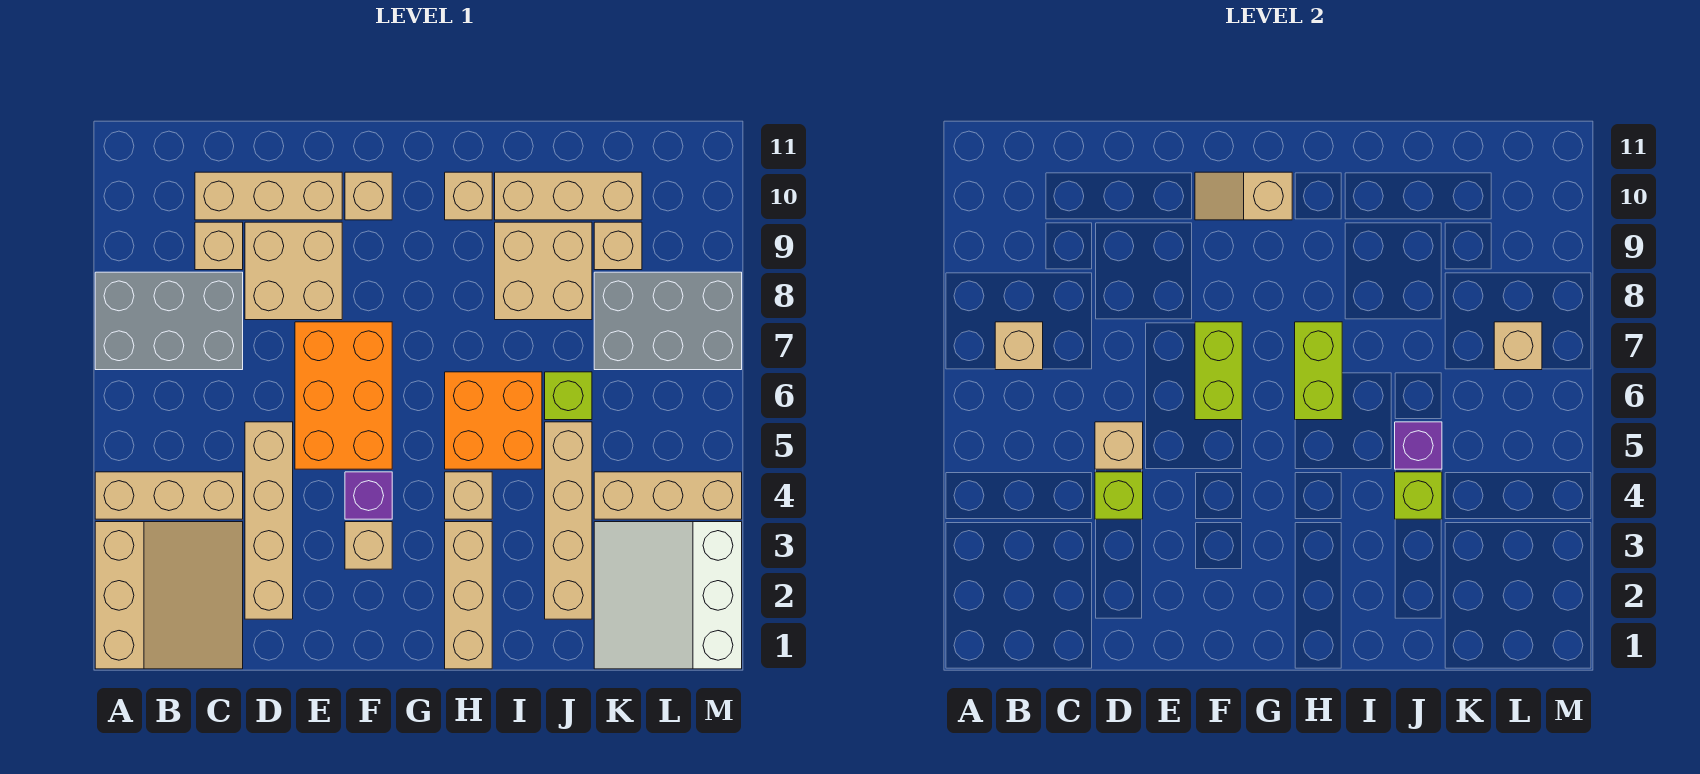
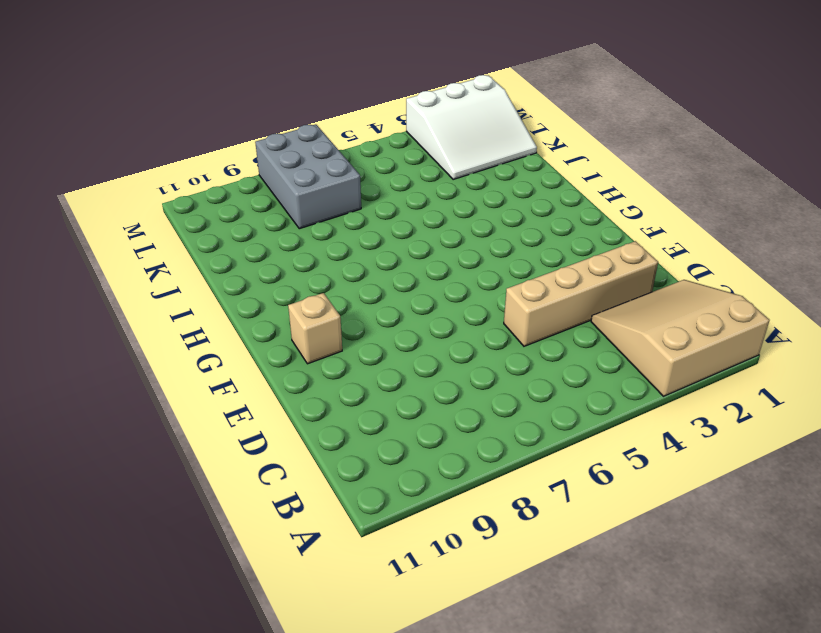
none -> tan brick A4:C4 level 1
none -> grey brick A7:C8 level 1
none -> tan brick C9 level 1
none -> tan brick C10:E10 level 1

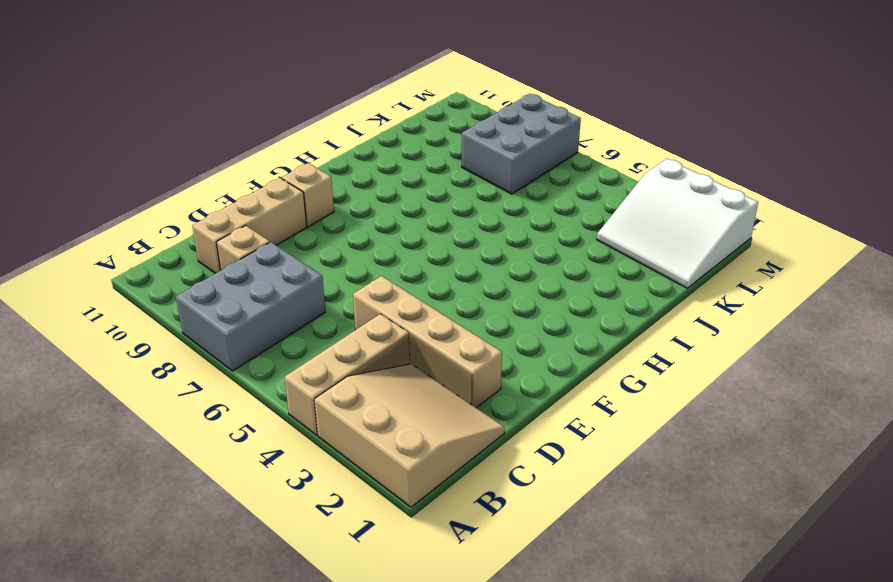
none -> tan brick D8:E9 level 1
none -> orange brick E5:F7 level 1
none -> tan brick F3 level 1
none -> purple brick F4 level 1

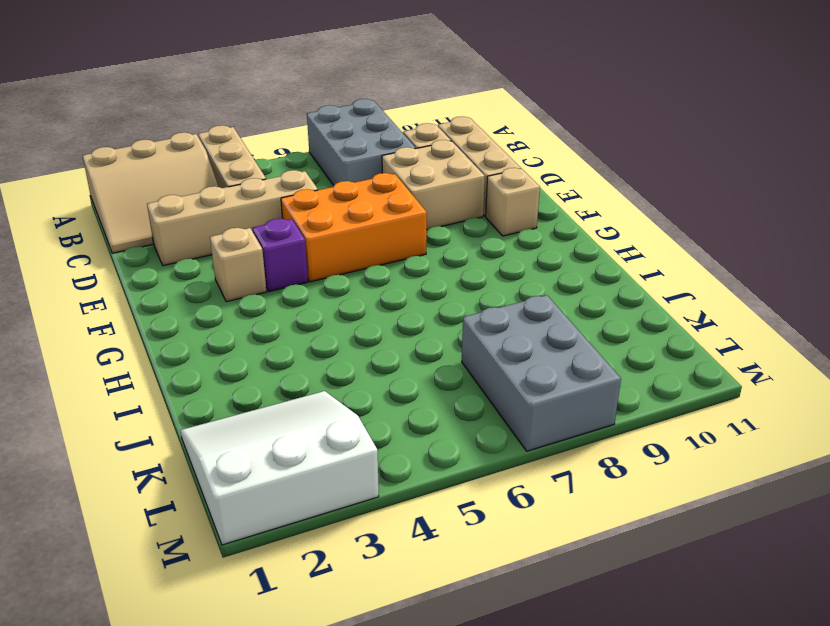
none -> tan brick H1:H3 level 1
none -> tan brick H4 level 1
none -> orange brick H5:I6 level 1
none -> tan brick H10 level 1

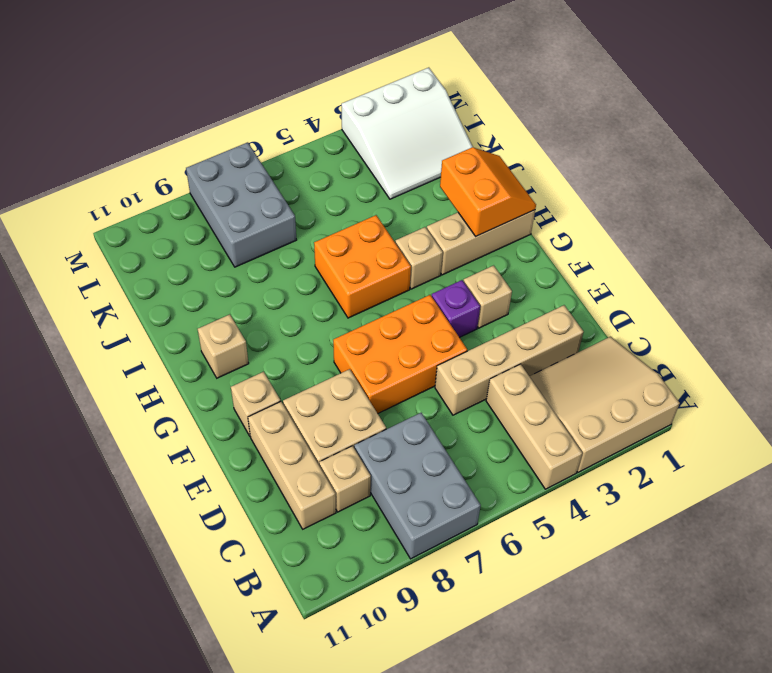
orange slope H1:I2 level 2 top 2 -> none
none -> tan brick I8:J9 level 1
none -> tan brick I10:K10 level 1
none -> tan brick J2:J5 level 1
none -> lime brick J6 level 1

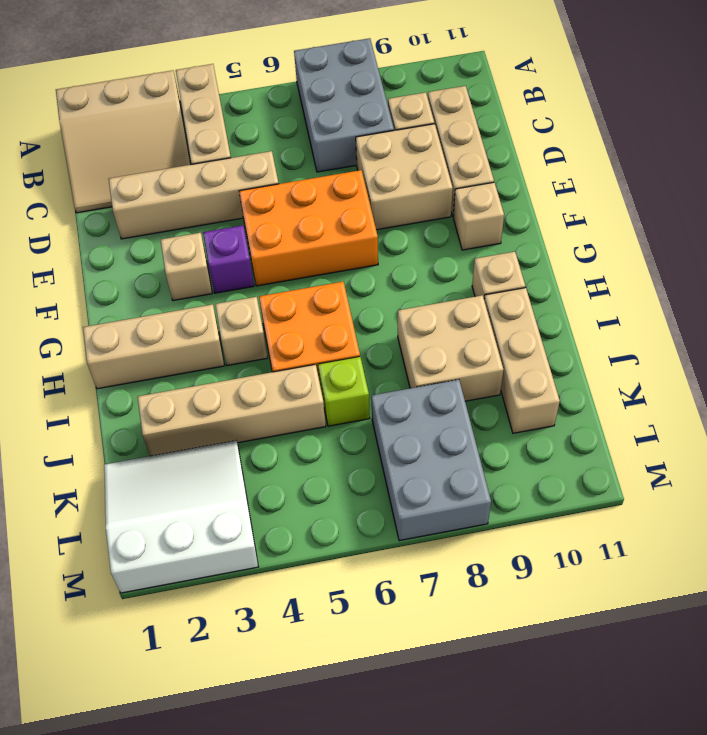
none -> tan brick K4:M4 level 1
none -> tan brick K9 level 1
none -> tan brick B7 level 2
none -> lime brick D4 level 2

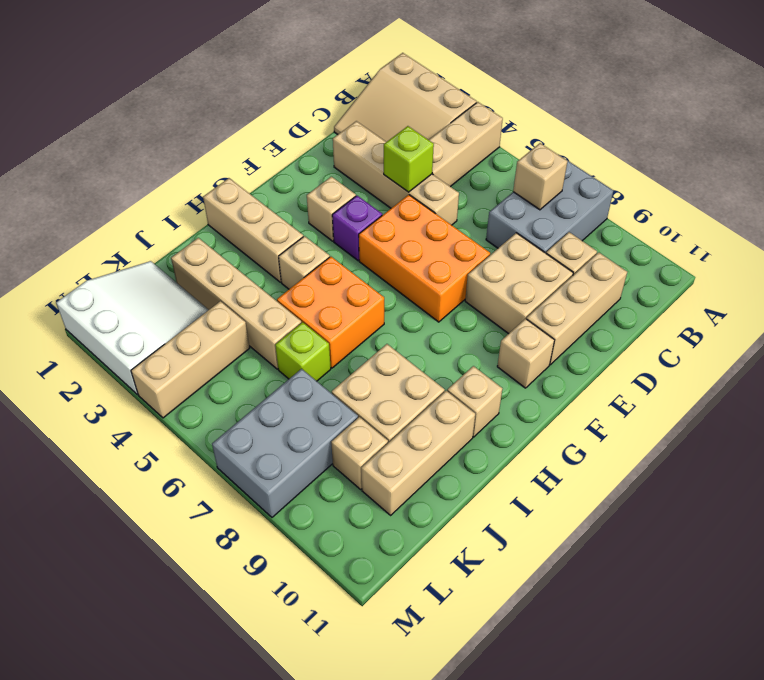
none -> tan brick D5 level 2
none -> lime brick F6:F7 level 2
none -> tan slope F10:G10 level 2 top G
none -> lime brick H6:H7 level 2

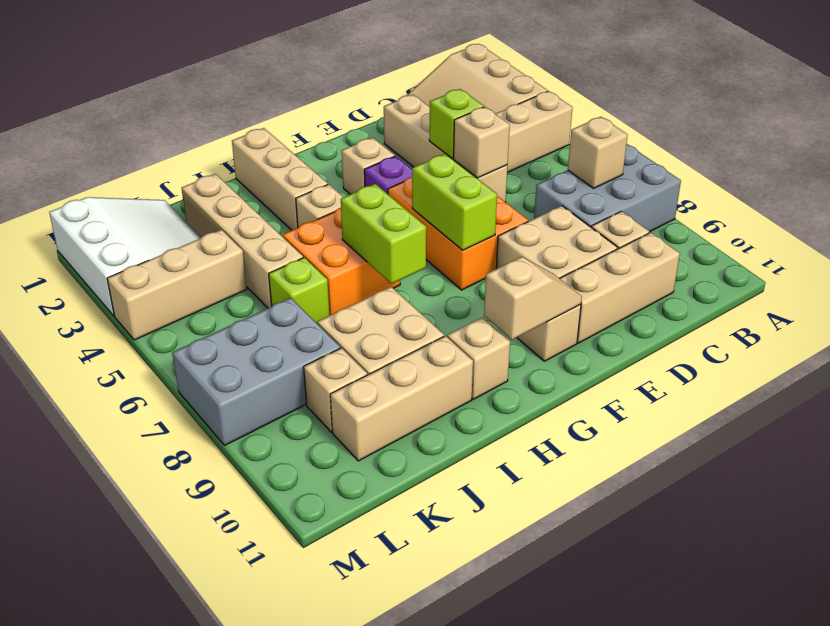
none -> lime brick J4 level 2
none -> purple brick J5 level 2
none -> tan brick L7 level 2

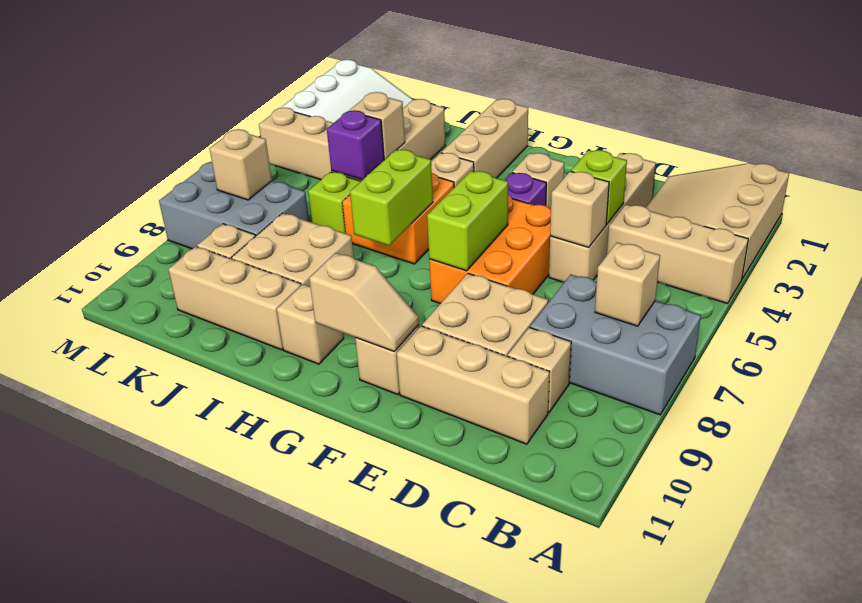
tan brick J4 level 2 -> lime brick J4 level 2

